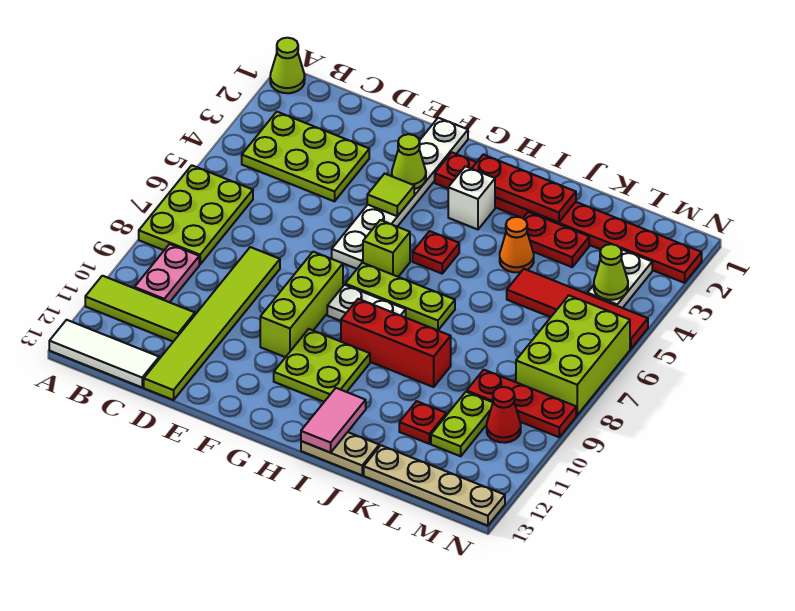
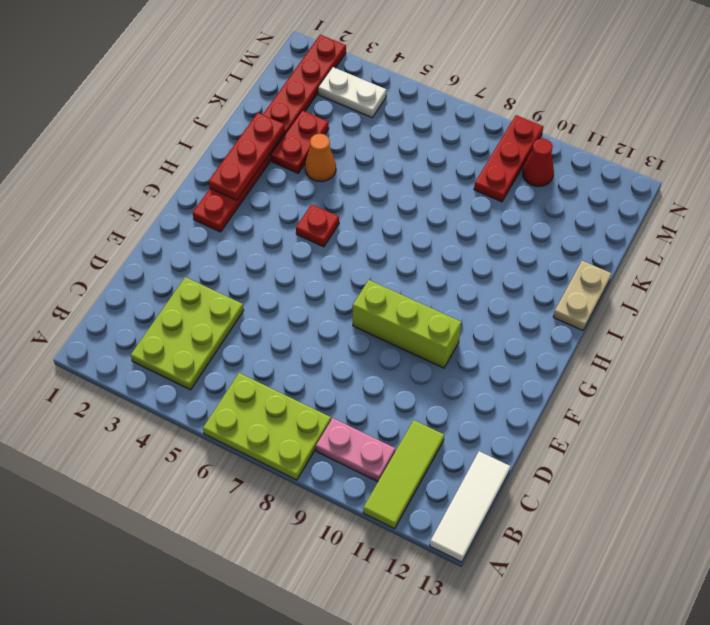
none -> lime cone A1 level 1
none -> lime tile D8:D13 level 1
none -> white plate F1:F6 level 1
none -> lime brick G6 level 1

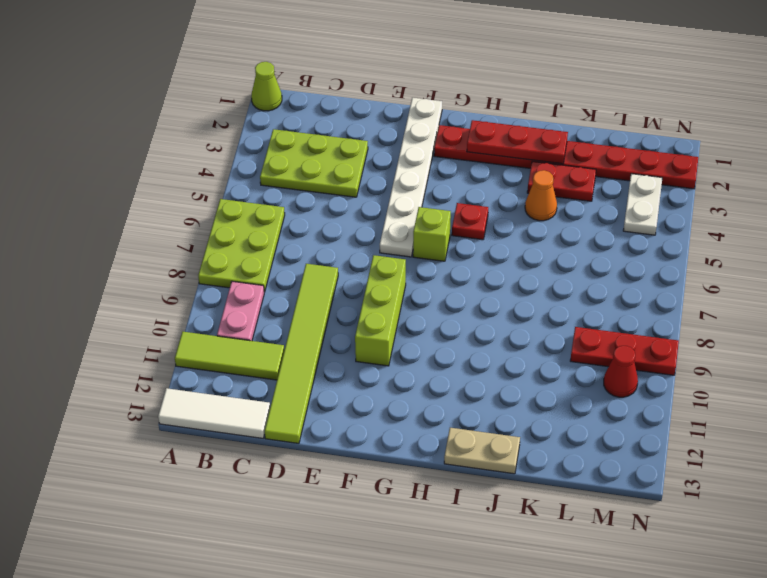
none -> lime plate G7:I7 level 1
none -> white plate G8:H8 level 1
none -> lime plate G10:H11 level 1
none -> white brick H3 level 1

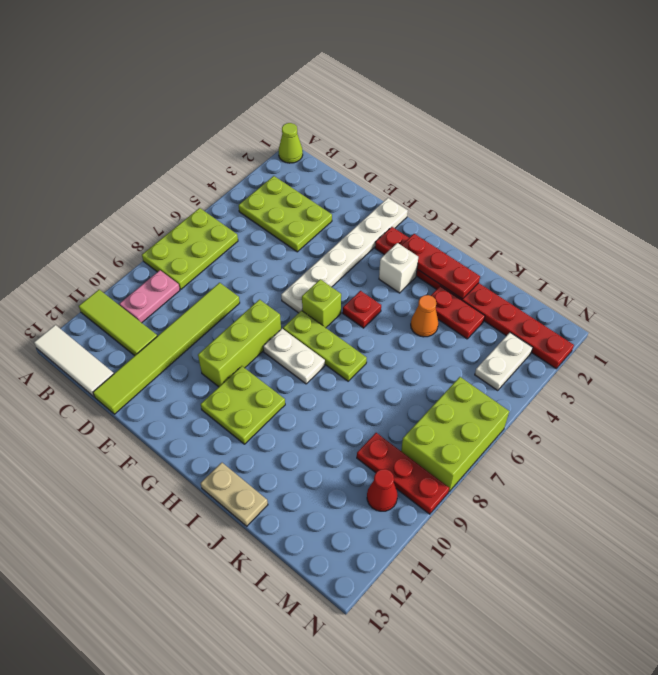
none -> red brick H9:J9 level 1
none -> red tile K5:N5 level 1
none -> red plate K11 level 1
none -> tan plate K13:N13 level 1

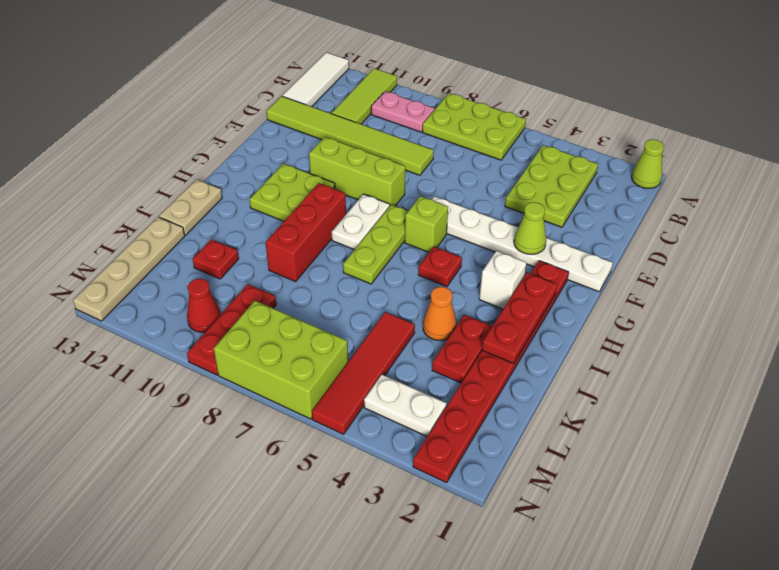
none -> lime plate L10:L11 level 1
none -> lime tile F4 level 2
none -> pink tile I12:I13 level 2
none -> lime cone M4 level 2

